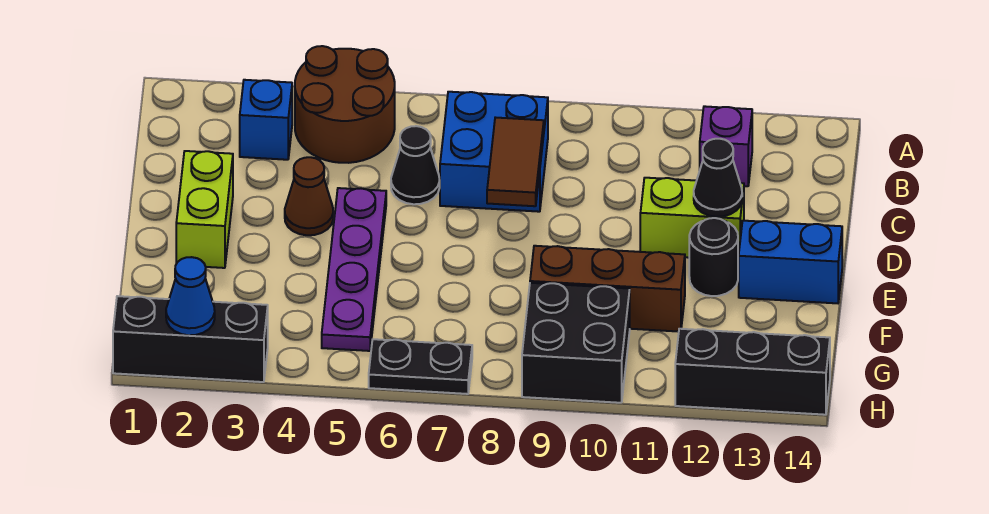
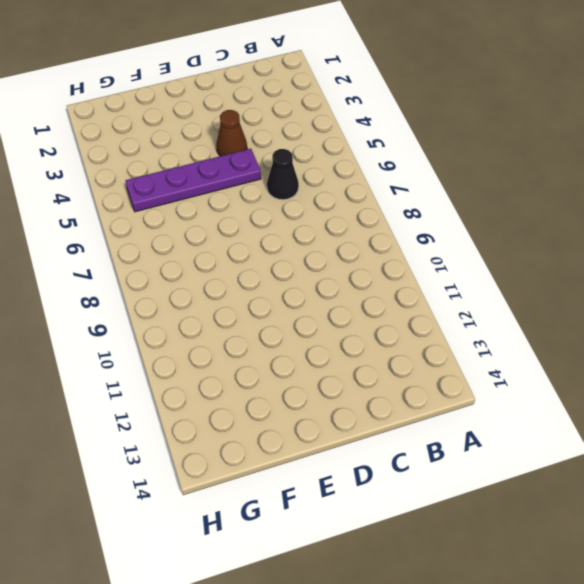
none -> brown round brick A4:B5 level 1
none -> blue brick B3 level 1
none -> blue brick B7:C8 level 1

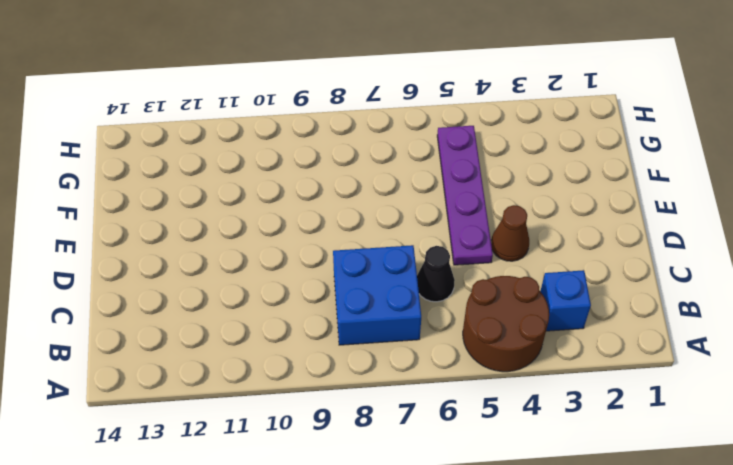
none -> purple brick B12 level 1
none -> lime brick D2:E2 level 1
none -> lime brick D11:D12 level 1

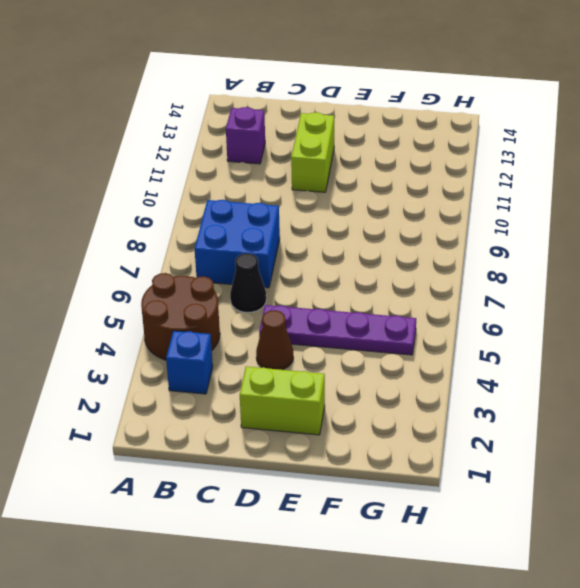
none -> black round brick E12 level 1
none -> blue brick E13:E14 level 1
none -> brown brick F9:F11 level 1

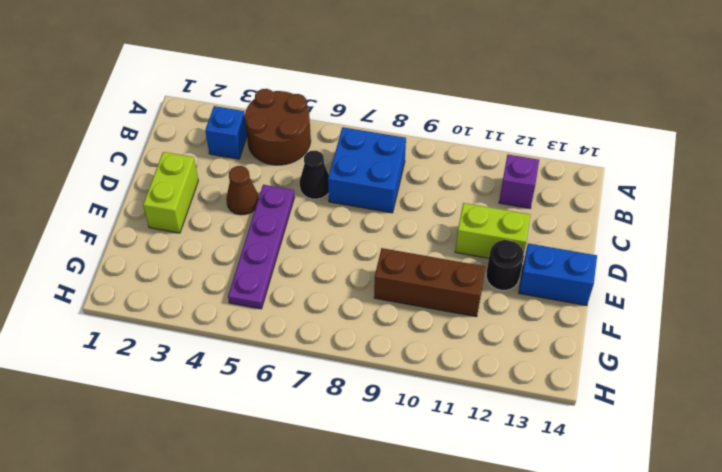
none -> black brick G9:H10 level 1
none -> black brick H1:H3 level 1
none -> black plate H6:H7 level 1

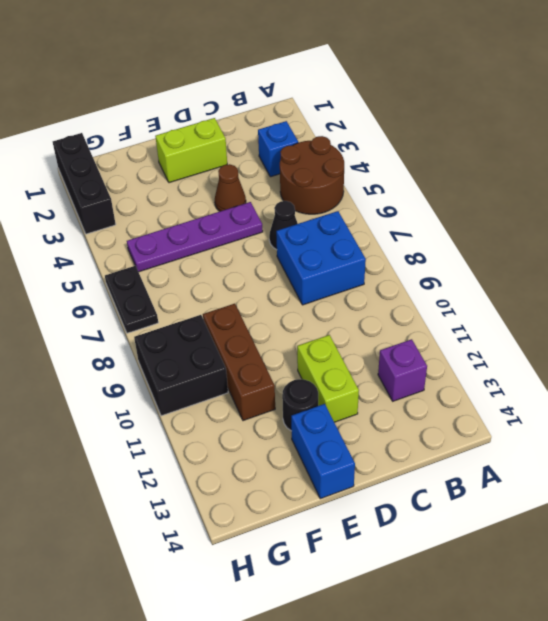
none -> black brick H12:H14 level 1
none -> brown tile C8:D8 level 2
none -> black cone D12 level 2

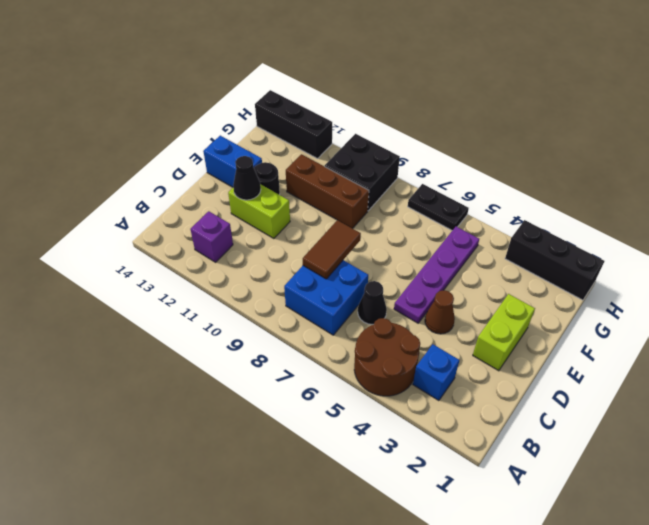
none -> blue cone H2 level 2

